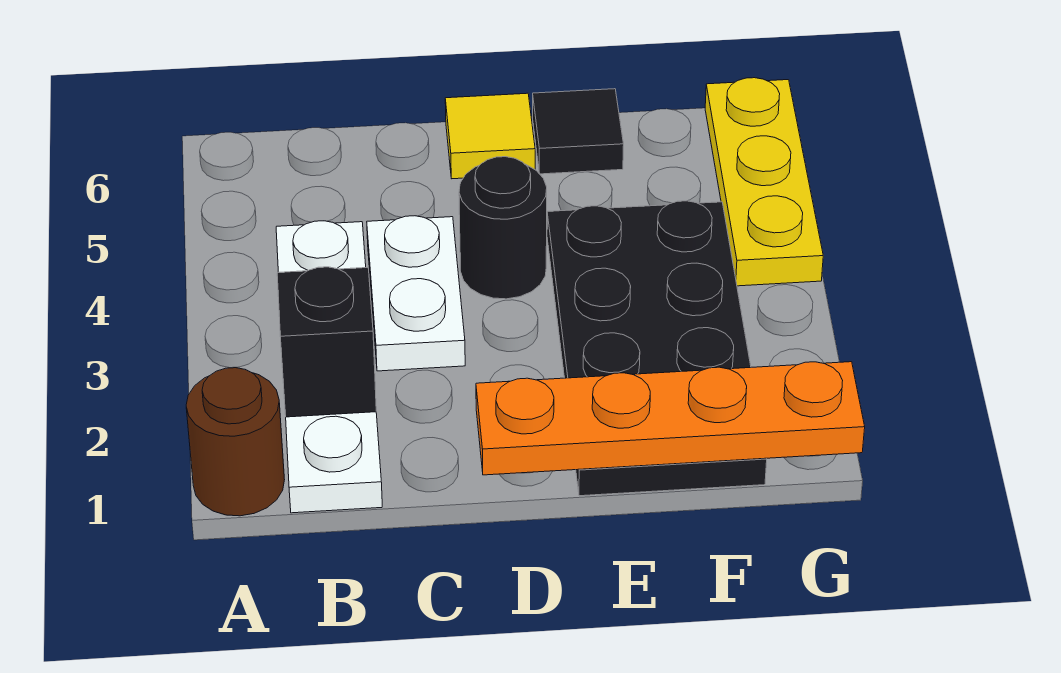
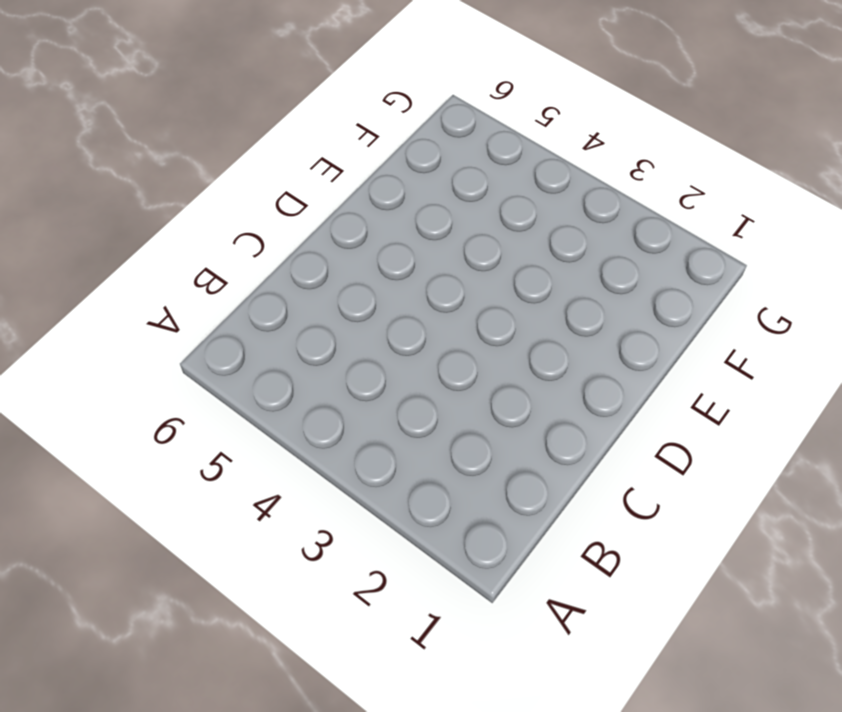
none -> brown round brick A1 level 1
none -> white plate B1:B4 level 1

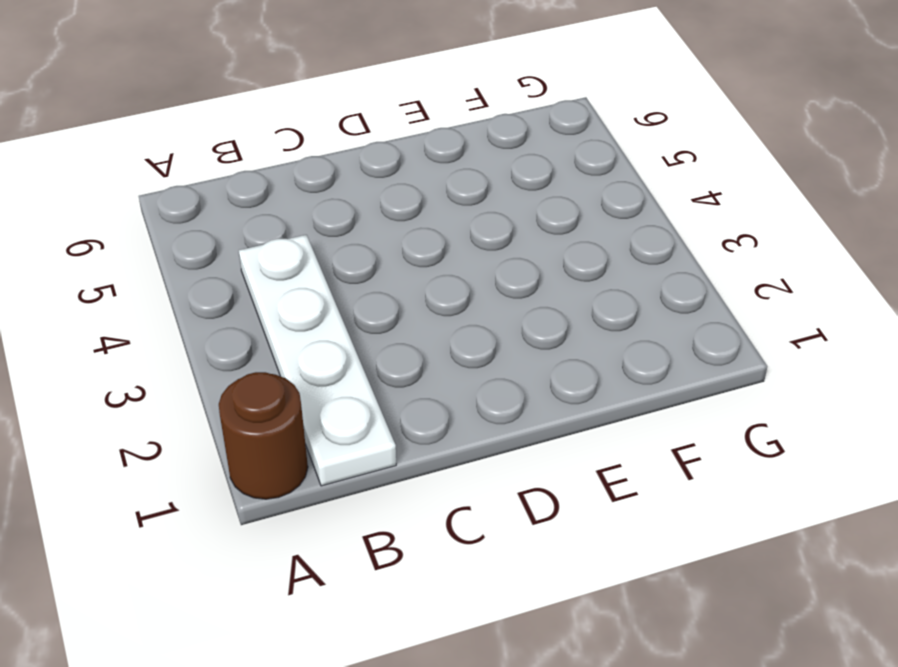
none -> white plate C3:C4 level 1
none -> black round brick D4 level 1

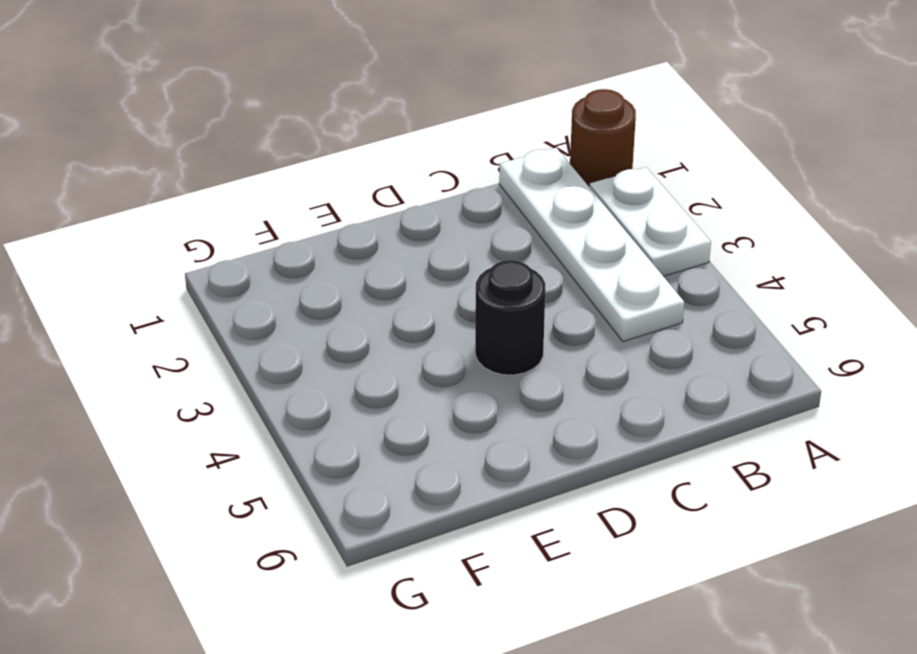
white plate A2:A3 level 1 -> white plate C3:C4 level 1
none -> yellow tile D6 level 1
none -> black plate E1:F4 level 1

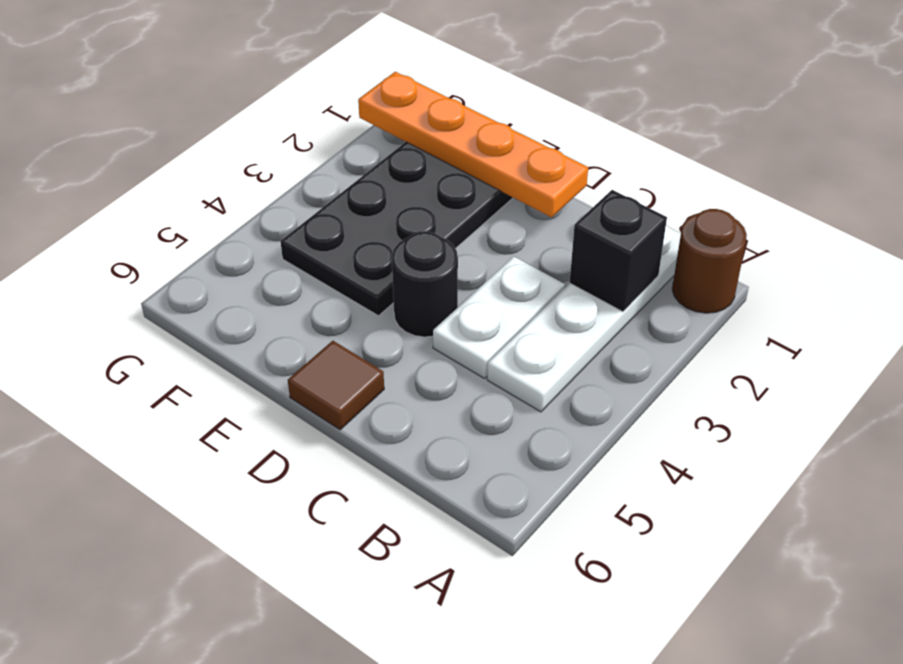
brown tile D6 level 1 -> yellow tile D6 level 1
none -> black tile E6 level 1
none -> yellow plate G4:G6 level 1

